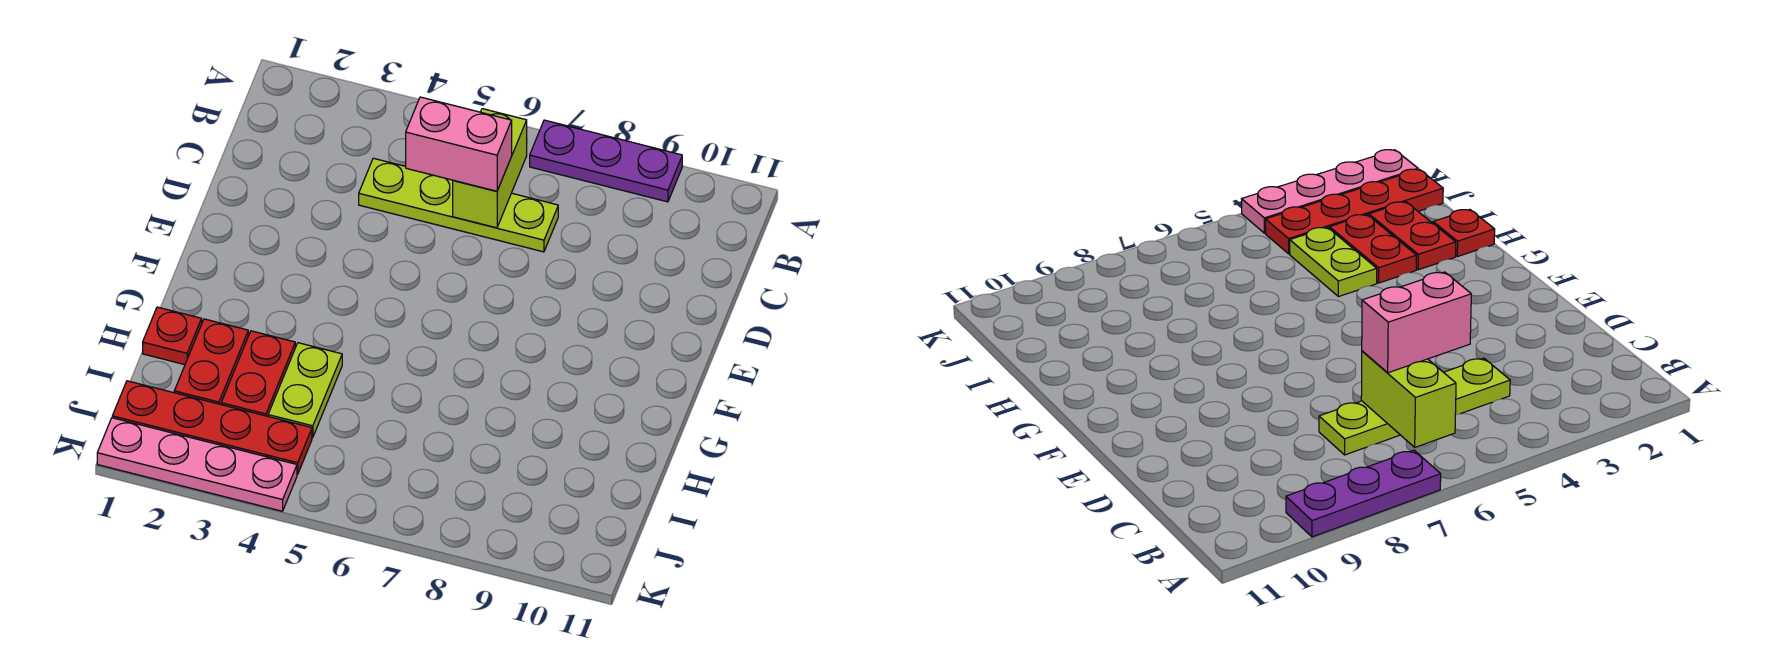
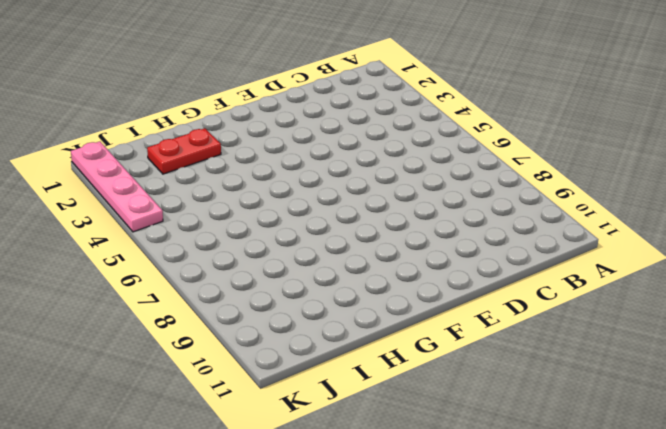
none -> purple plate A7:A9 level 1
none -> lime plate C4:C7 level 1

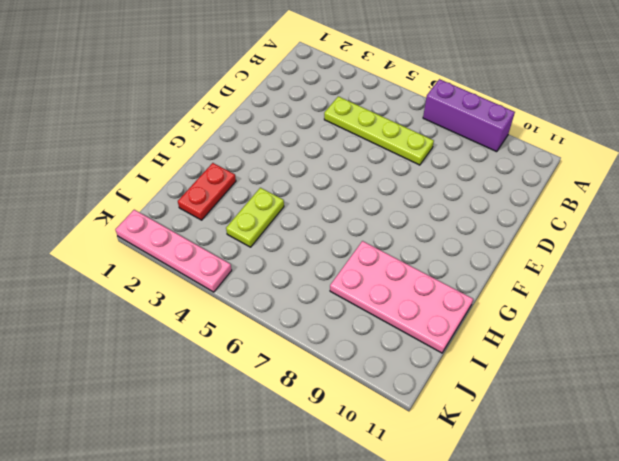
purple brick A7:A9 level 1 -> purple plate A7:A9 level 1
pink plate H8:I11 level 1 -> none
none -> red plate H1 level 1
none -> red plate H3:I3 level 1

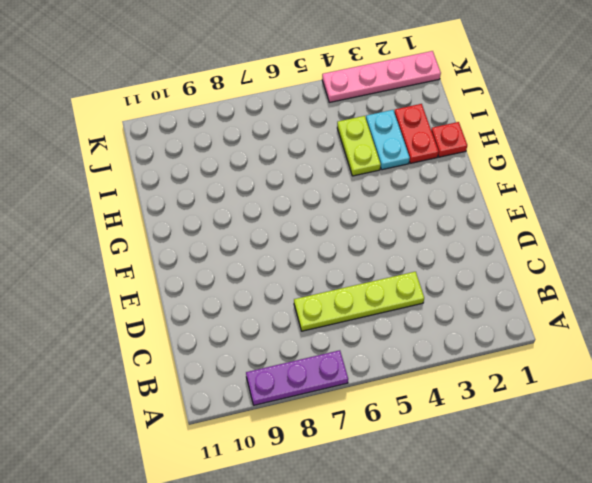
cyan plate H3:I3 level 1 -> red plate H3:I3 level 1
none -> red plate J1:J4 level 1
none -> lime brick B6:C6 level 2

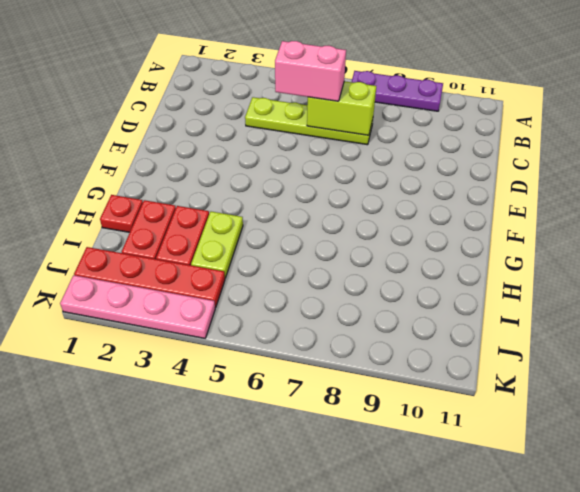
lime brick C6:C7 level 2 -> lime brick B6:C6 level 2

